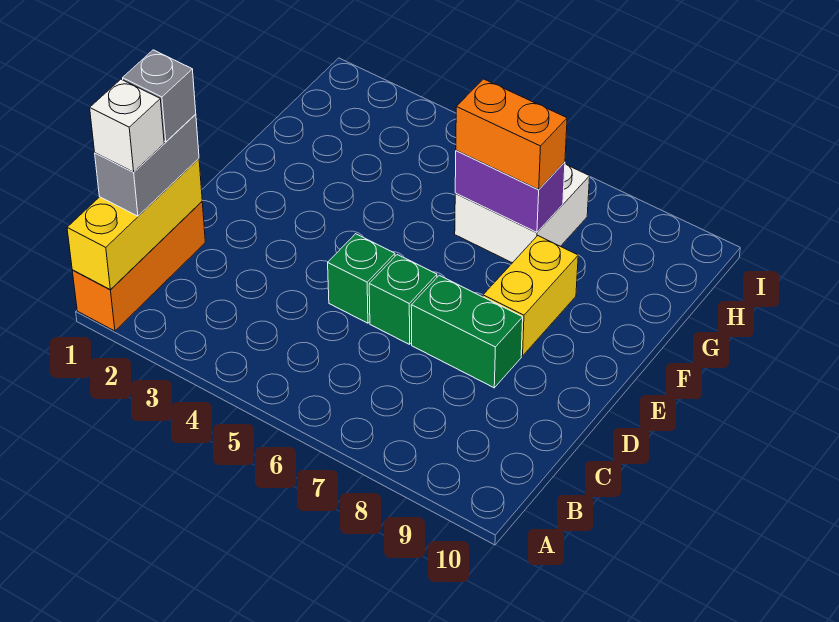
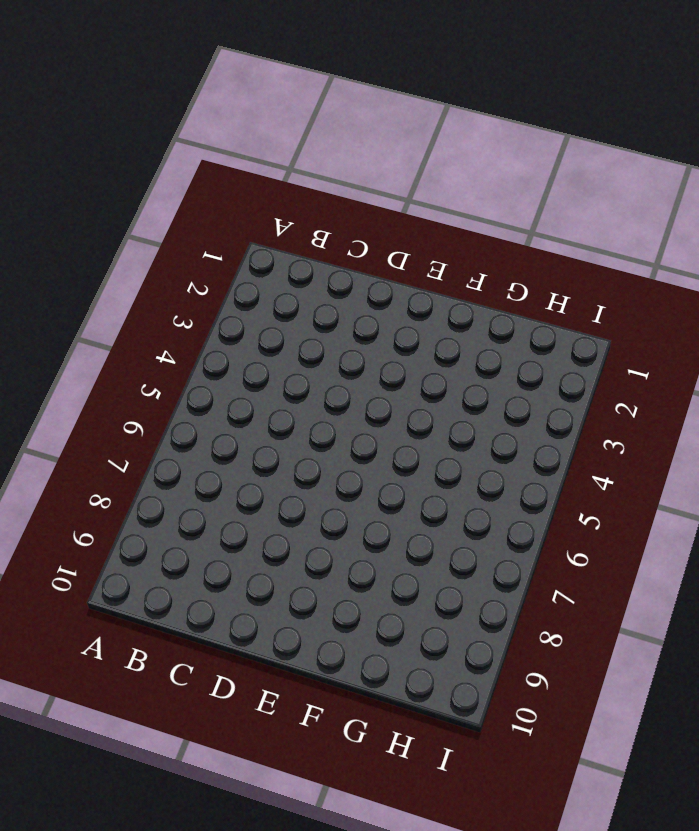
none -> orange brick A1:C1 level 1
none -> green brick D5 level 1
none -> green brick D6 level 1

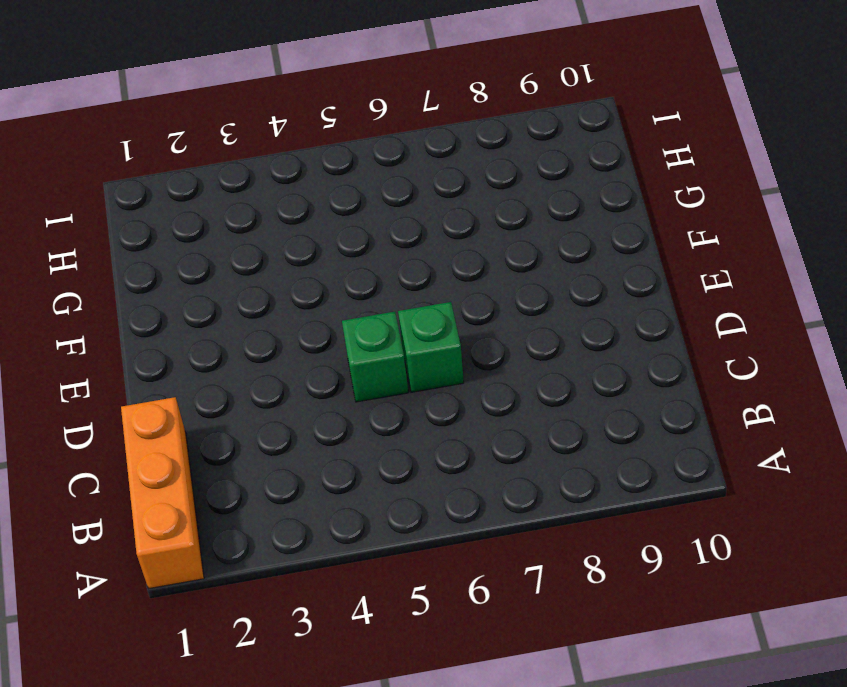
none -> green brick D7:D8 level 1
none -> yellow brick E8:F8 level 1
none -> white brick G6:H7 level 1

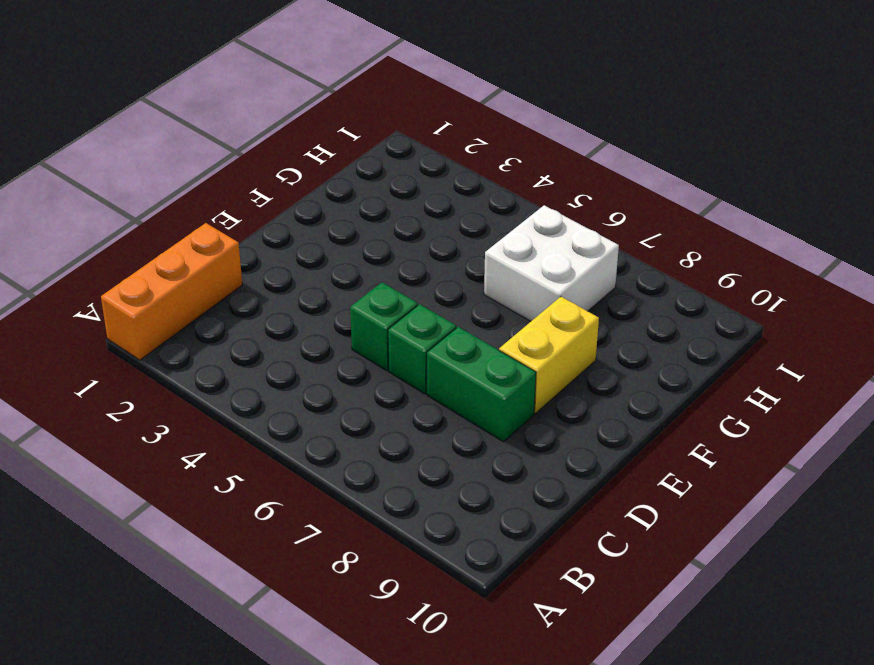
none -> yellow brick A1:C1 level 2
none -> purple brick G6:G7 level 2
none -> grey brick B1:C1 level 3

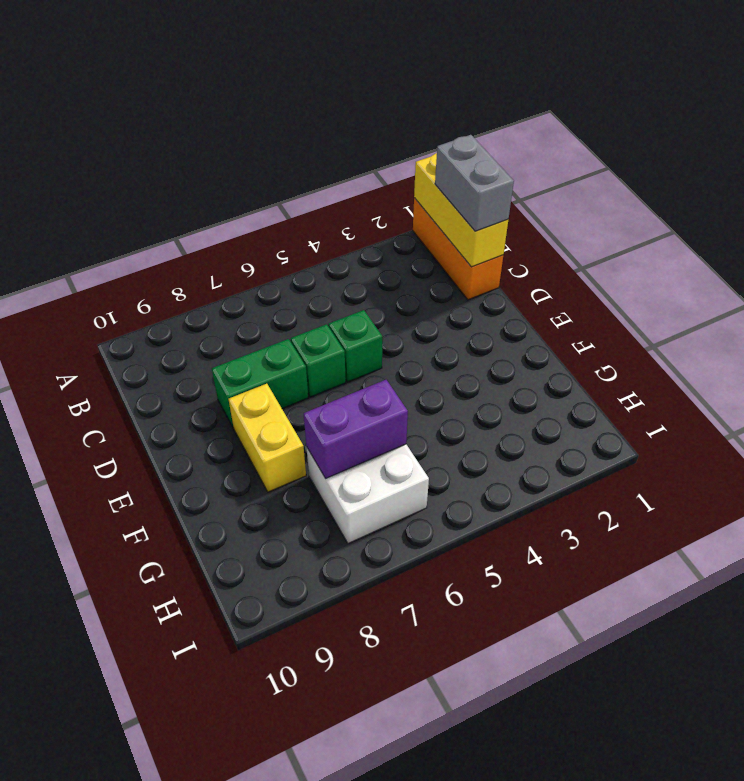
none -> orange brick G6:G7 level 3
none -> white brick B1 level 4
none -> grey brick C1 level 4

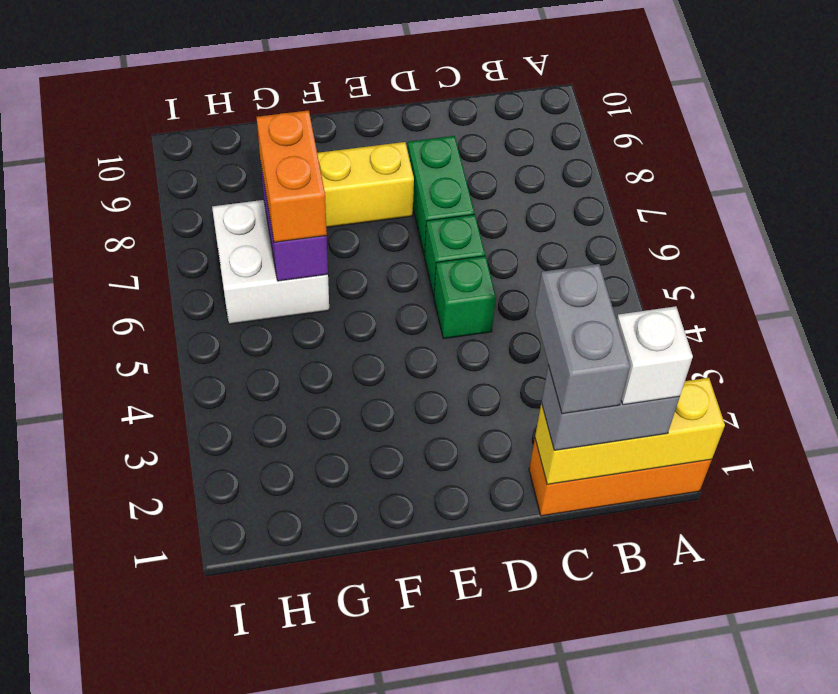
grey brick C1:C2 level 4 -> grey brick C1 level 4

